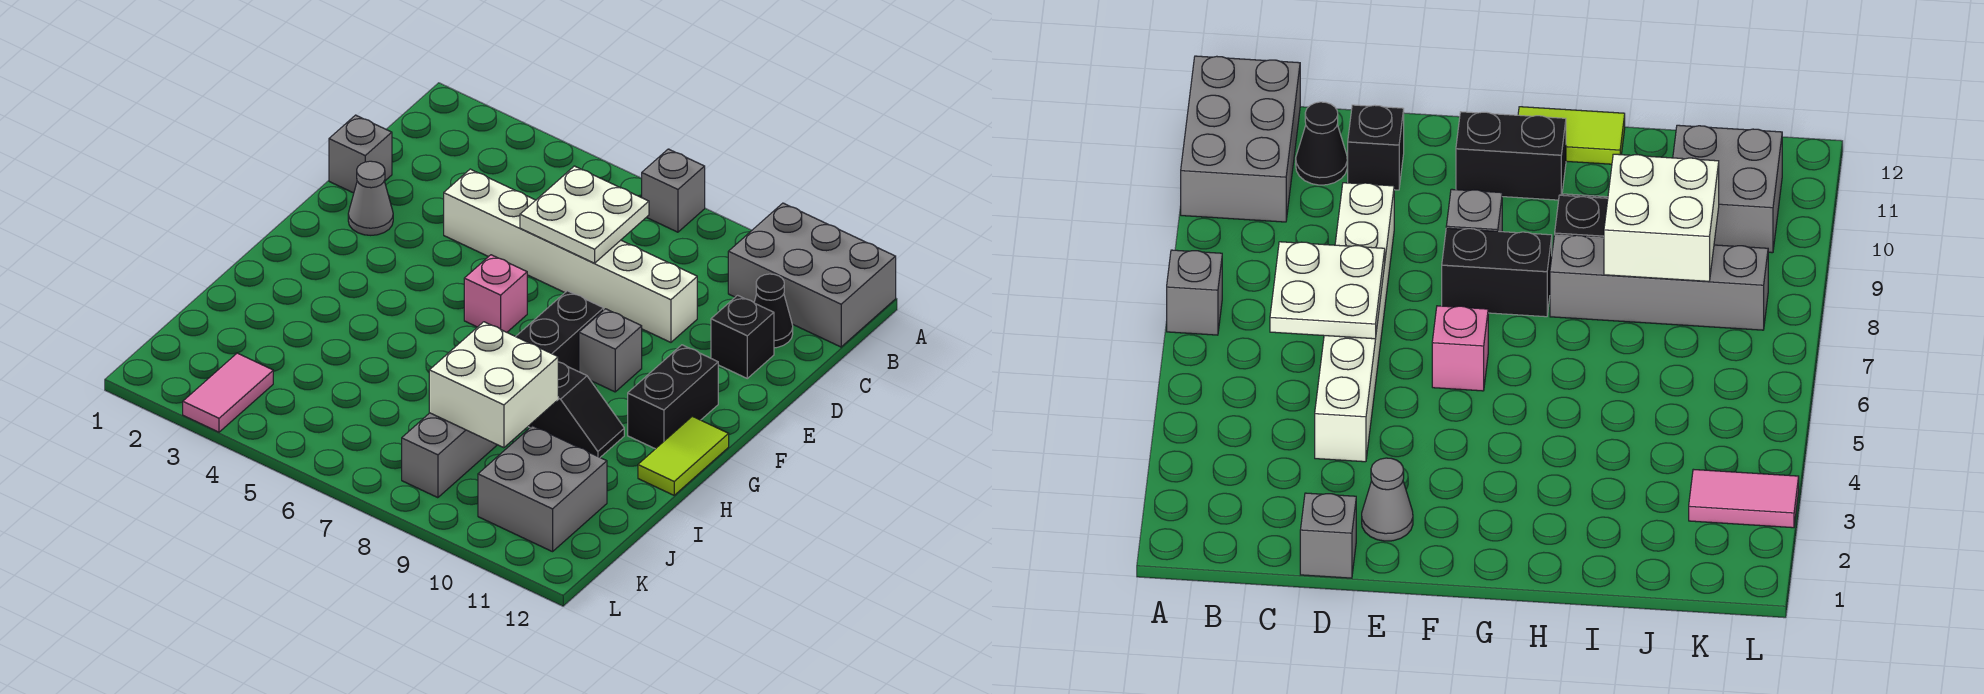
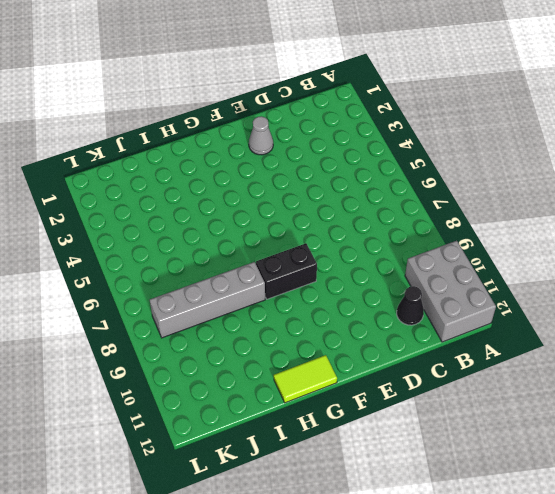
none -> grey brick A7 level 1
none -> grey brick D1 level 1
none -> white brick D4:D9 level 1

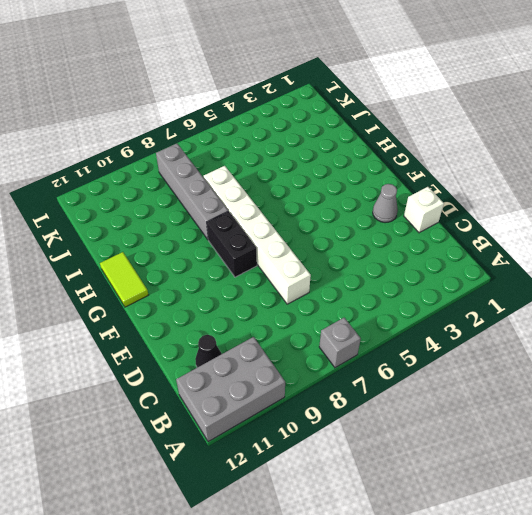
white brick D1 level 1 -> grey brick D1 level 1
white brick D7:I7 level 1 -> white brick D4:D9 level 1
none -> black brick D11 level 1
none -> pink brick F6 level 1
none -> grey brick F9 level 1

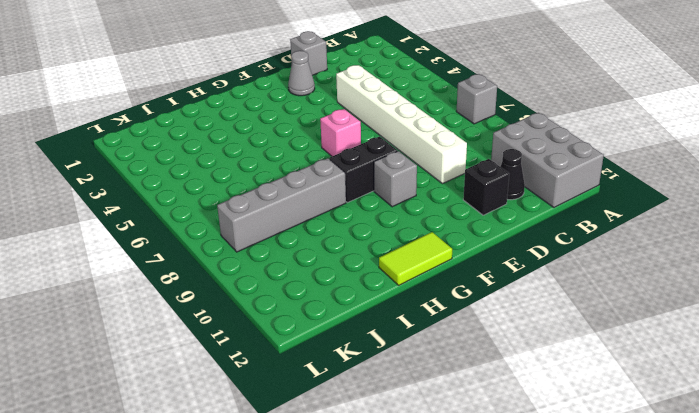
none -> black brick F11:G11 level 1
none -> black slope H9:H10 level 1 top 9
none -> grey brick J10:K11 level 1

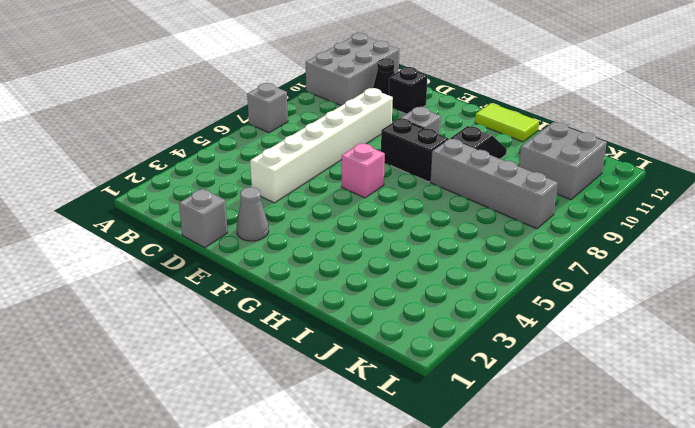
none -> black brick F11:G11 level 1
none -> pink tile K3:L3 level 1
none -> white plate C6:D7 level 2

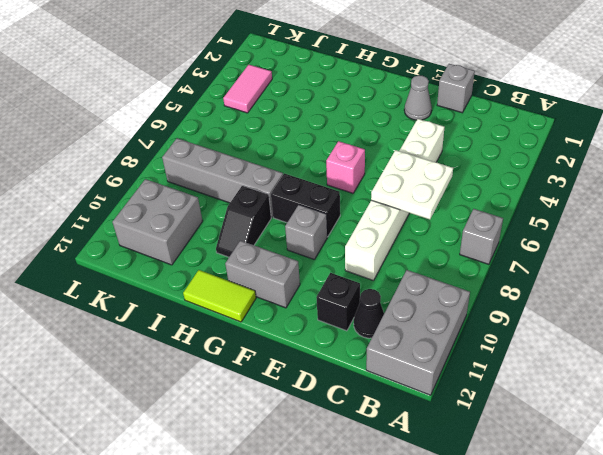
grey brick F11:G11 level 1 -> black brick F11:G11 level 1
pink tile K3:K4 level 1 -> pink tile K3:L3 level 1
none -> white brick I8:J9 level 2

